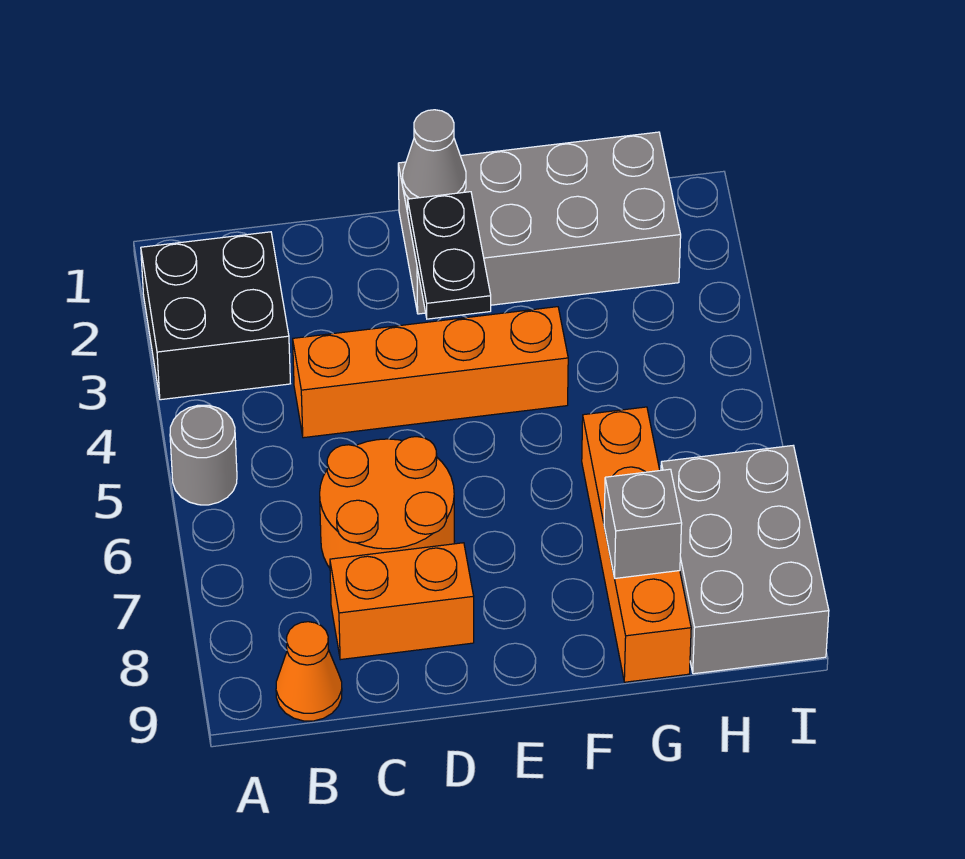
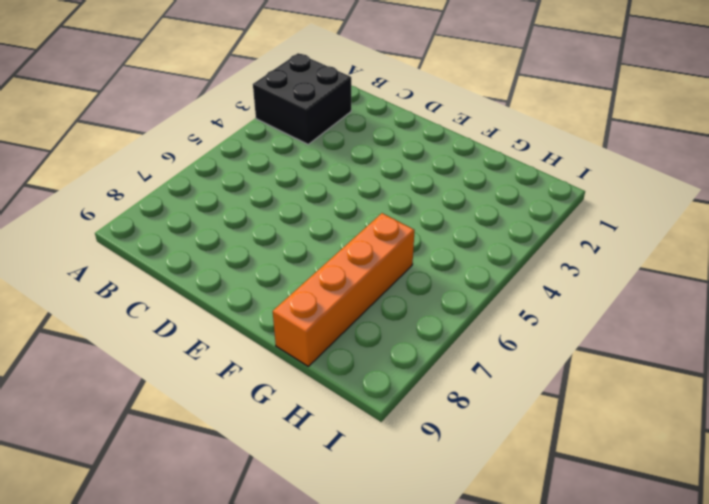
none -> grey round brick A5 level 1
none -> orange cone B9 level 1
none -> orange brick C4:F4 level 1

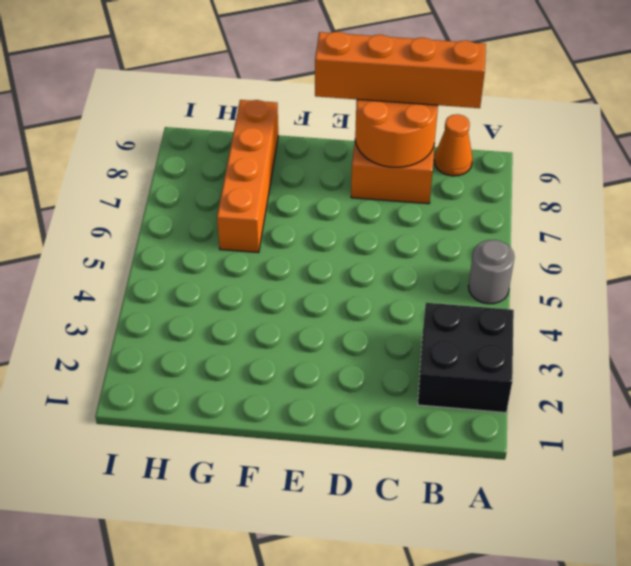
orange brick B9:E9 level 3 -> orange brick C4:F4 level 1
orange round brick C8:D9 level 2 -> orange round brick C6:D7 level 1
none -> grey brick E1:H2 level 1
none -> grey brick H7:I9 level 1
none -> grey cone E1 level 2

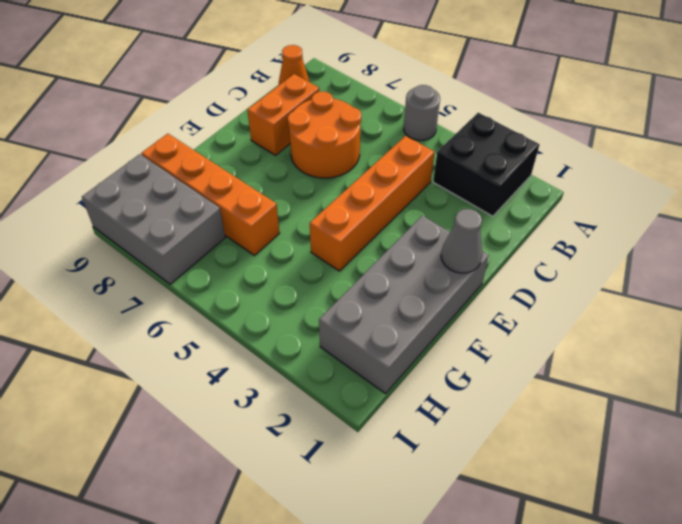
none -> black plate E2:E3 level 2
none -> grey brick G8 level 2

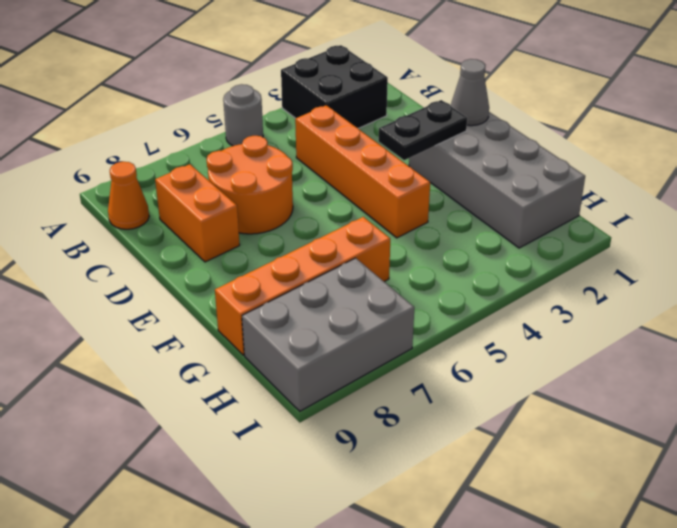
none -> grey brick G8 level 2

